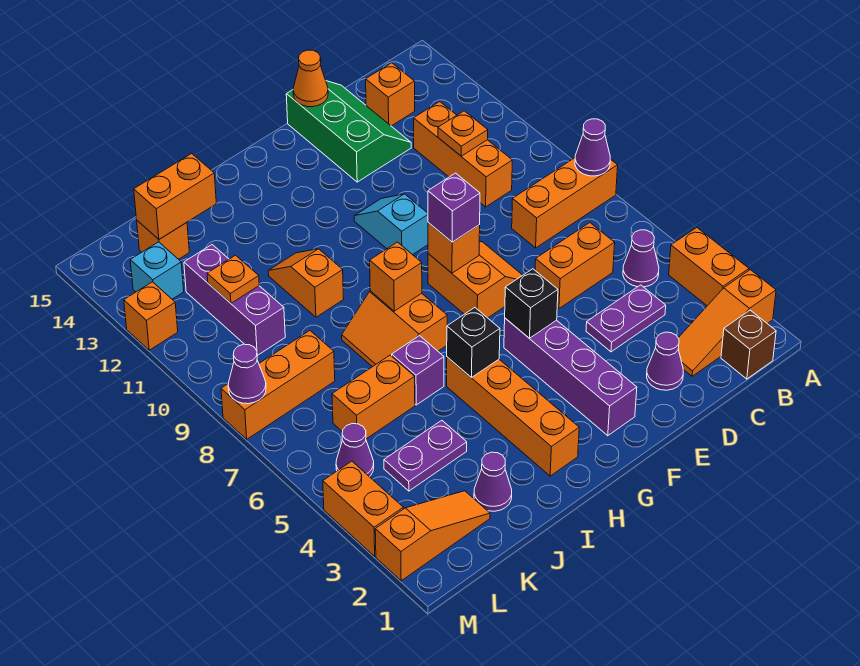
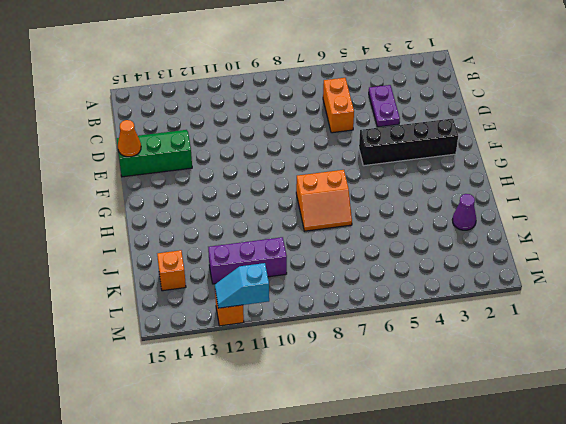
black brick F2:F5 level 1 -> purple brick F2:F5 level 1
cyan slope M11:M12 level 2 top 11 -> cyan slope F10:F11 level 1 top 10
none -> orange slope A2:C2 level 1 top A
none -> orange brick A3:A4 level 1
none -> orange brick A8:C8 level 1
none -> brown brick B1 level 1

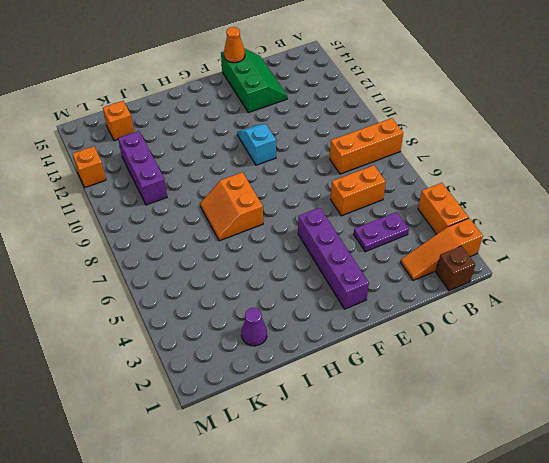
none -> purple cone B5 level 1
none -> orange brick C10:C12 level 1
none -> orange brick C14 level 1
none -> purple cone D2 level 1

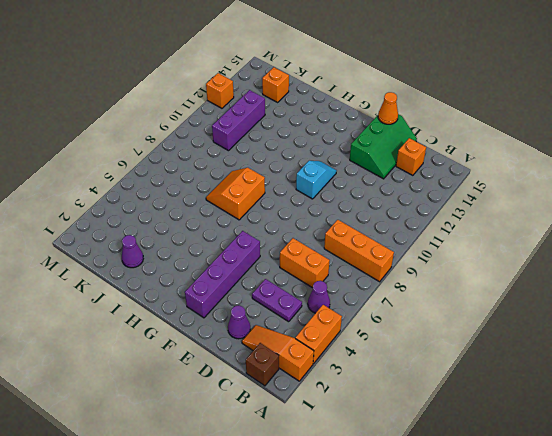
none -> orange brick C10:C12 level 1
none -> orange slope E7:F8 level 1 top F
none -> orange brick H2:H5 level 1
none -> purple brick I6 level 1

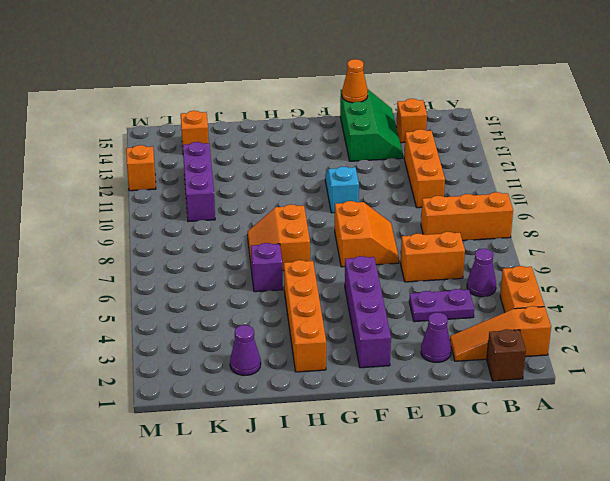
none -> orange slope I10:I11 level 1 top 10
none -> purple plate J4:K4 level 1
none -> orange brick J6:K6 level 1
none -> orange slope K2:M2 level 1 top M

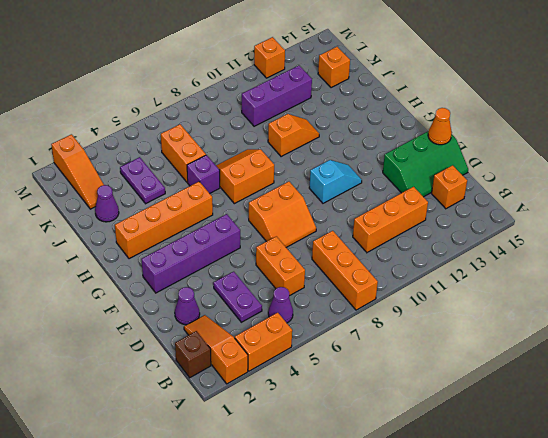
none -> orange brick K8:M8 level 1
none -> purple cone L5 level 1
none -> cyan brick L13 level 1
none -> orange brick M3:M4 level 1

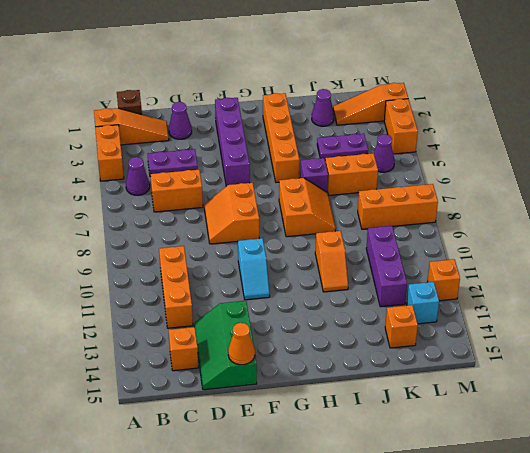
none -> orange brick A8:C8 level 1
none -> purple cone A8 level 2
none -> orange plate C11 level 2
none -> black brick F5 level 2

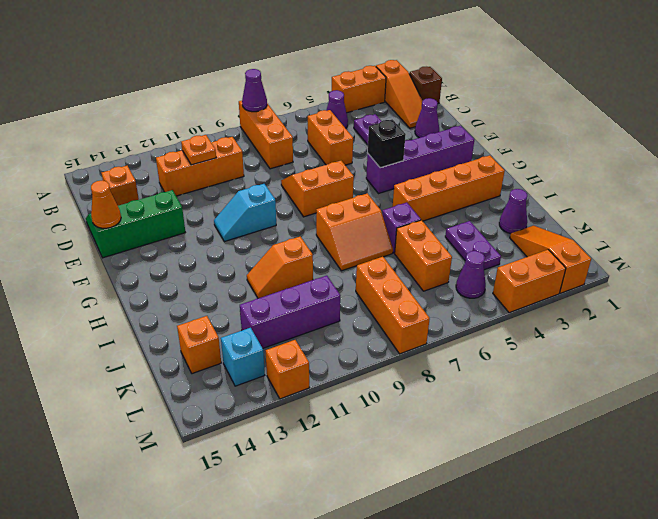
none -> orange brick F8 level 2
none -> black brick H5 level 2
none -> orange brick H8 level 2
none -> orange brick J14:K14 level 2

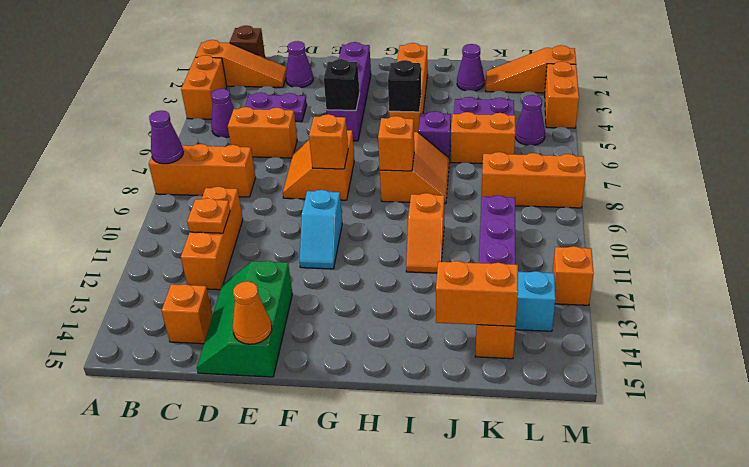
none -> orange plate K11 level 2
none -> purple cone M8 level 2
none -> purple brick F8 level 3

